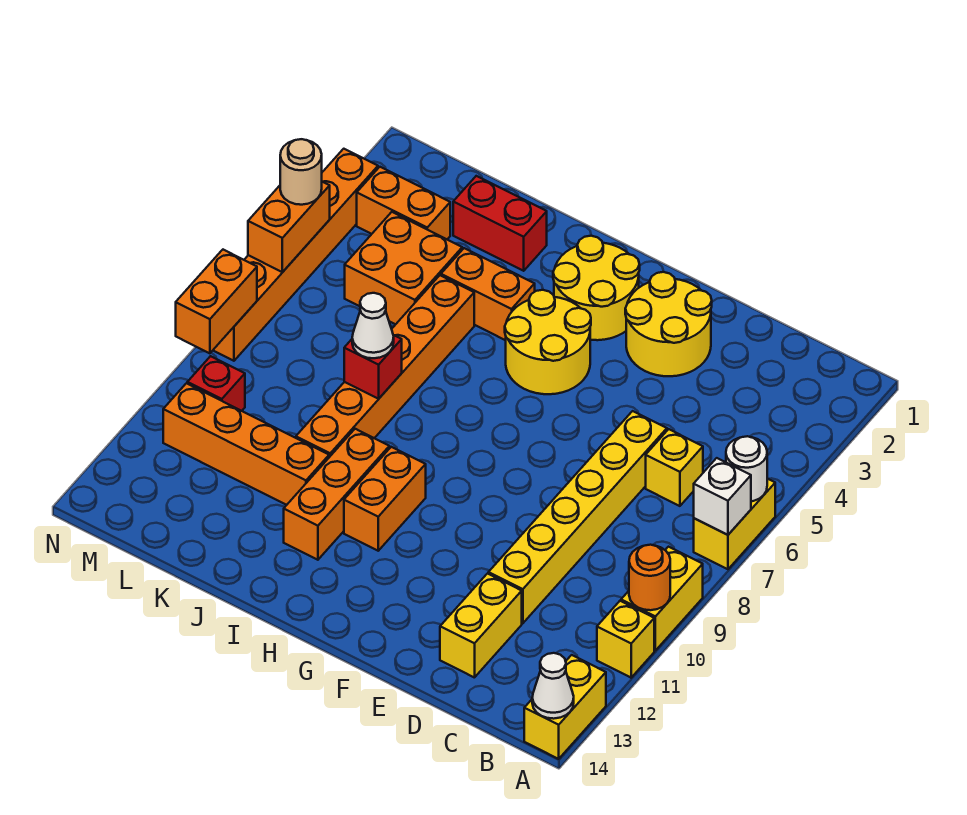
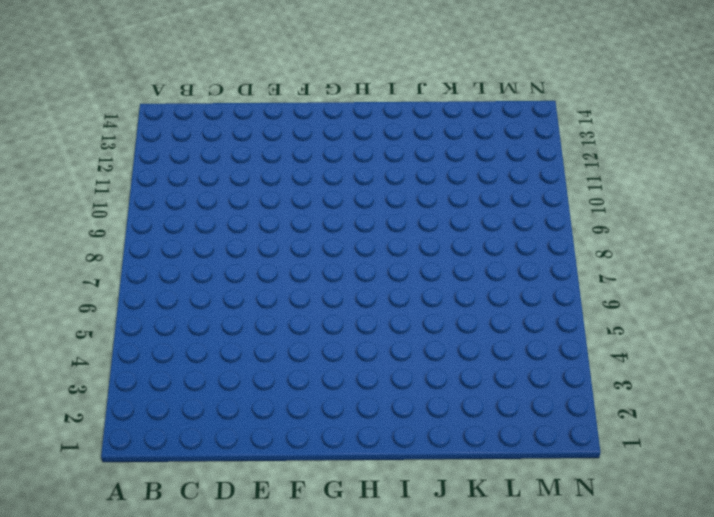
none -> yellow brick A6:A7 level 1
none -> yellow brick A9:A10 level 1
none -> yellow brick A11 level 1

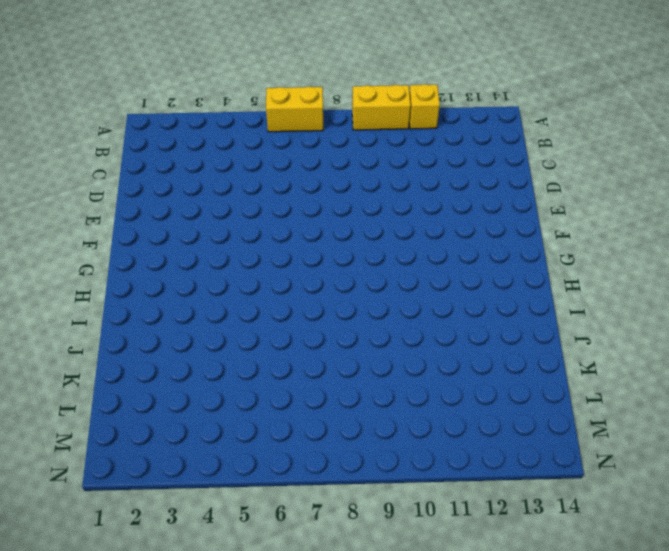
none -> yellow brick A13:A14 level 1
none -> yellow brick C6 level 1
none -> yellow brick D6:D11 level 1

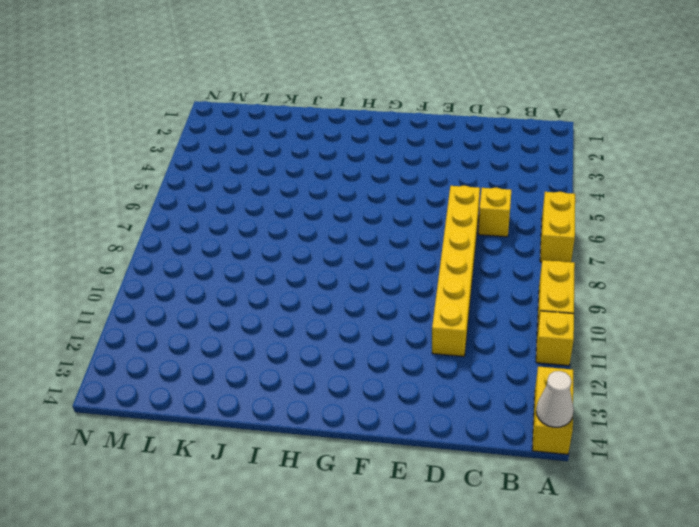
none -> yellow brick D12:D13 level 1
none -> yellow round brick E2:F3 level 1
none -> yellow round brick G2:H3 level 1

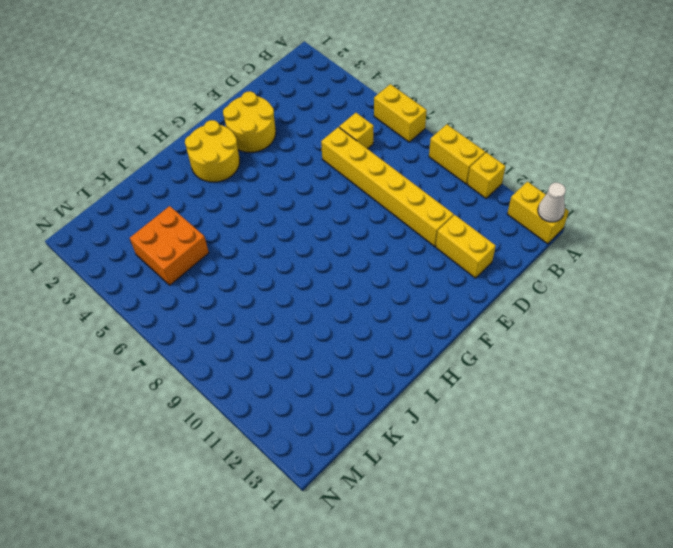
none -> yellow round brick G4:H5 level 1
none -> orange brick H10:H11 level 1
none -> orange brick I4:J4 level 1

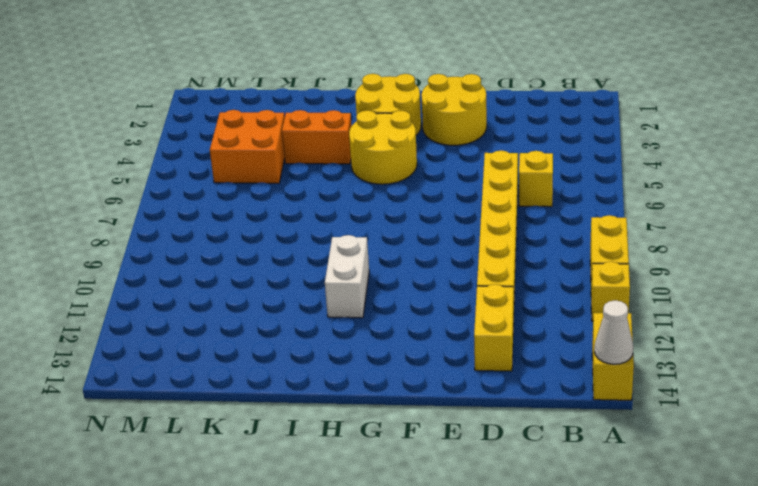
white brick H10:H11 level 1 -> orange brick H10:H11 level 1
none -> yellow brick A6:A7 level 1
none -> orange brick I10:I12 level 1
none -> red brick J2:K2 level 1

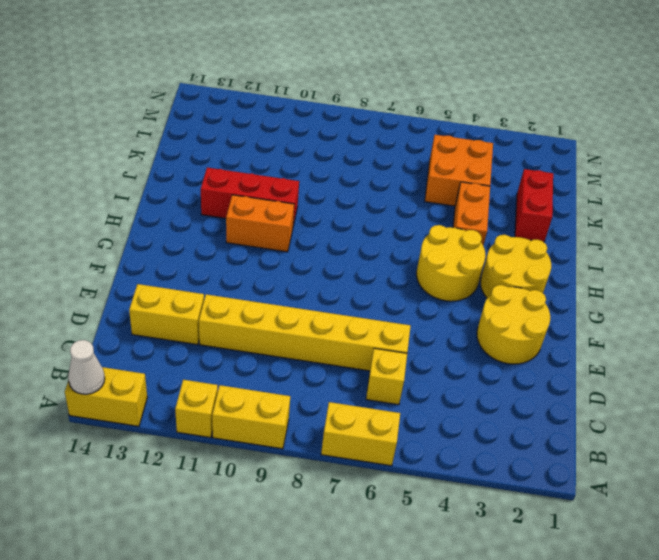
red brick I10:I12 level 1 -> orange brick I10:I12 level 1
none -> orange brick J5:J10 level 1
none -> orange brick J11:M11 level 1
none -> orange brick L3:M3 level 1

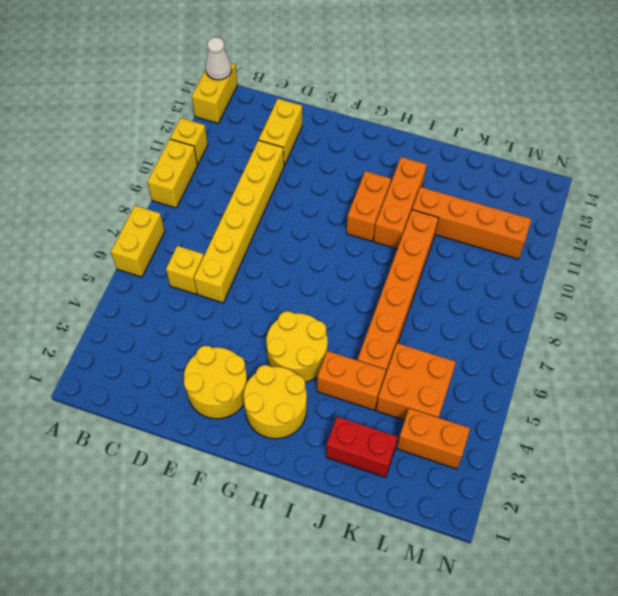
none -> red brick M10 level 1
none -> orange brick N3:N8 level 1
none -> white round brick A6 level 2

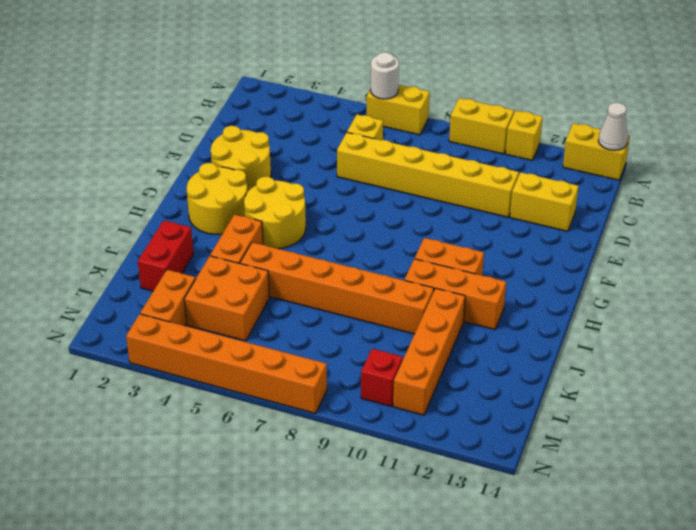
none -> white brick A7 level 2
none -> orange round brick A10 level 2
none -> red brick J8 level 2

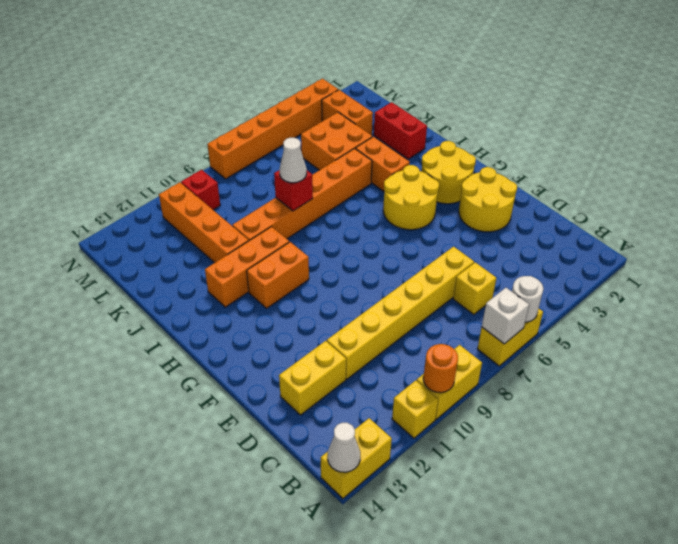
none -> orange brick N5:N6 level 2
none -> orange brick N8:N9 level 2
none -> tan round brick N5 level 3

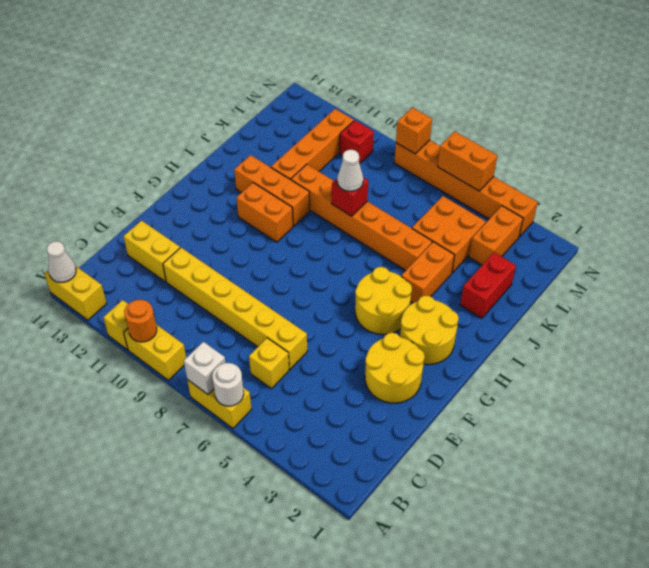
orange brick N8 level 2 -> orange brick N8:N9 level 2
none -> tan round brick N5 level 3

